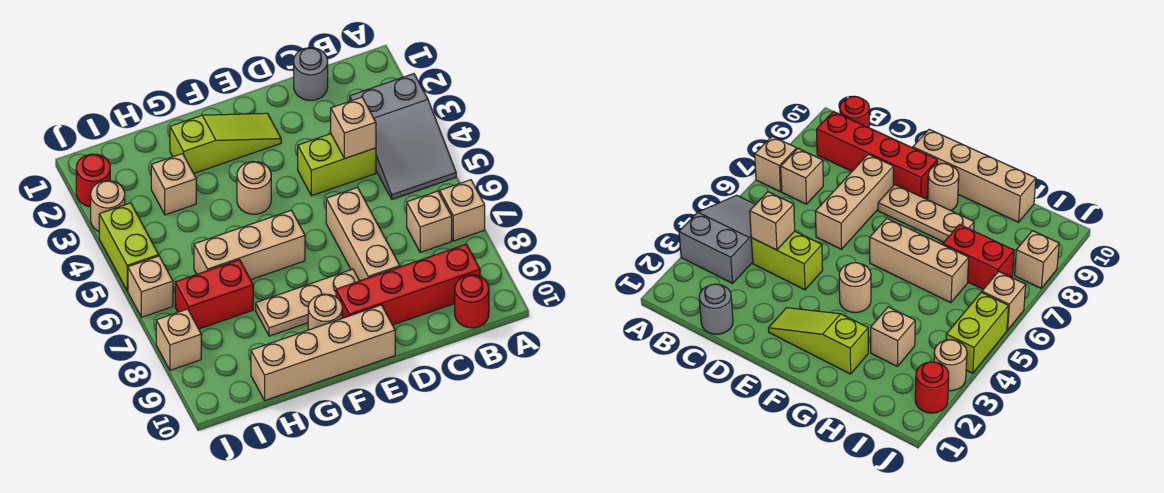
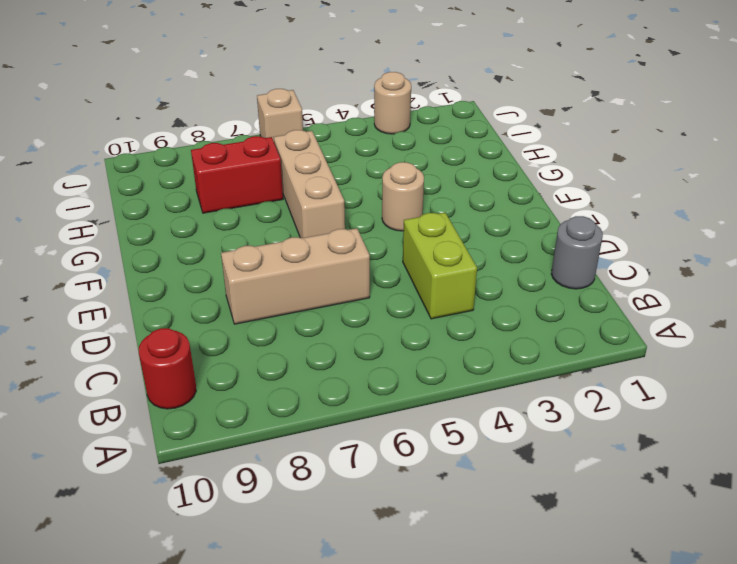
red brick H7:H8 level 1 -> red brick H7:I7 level 1
none -> grey slope A3:B5 level 1 top 3
none -> tan brick A7 level 1
none -> tan brick B7 level 1

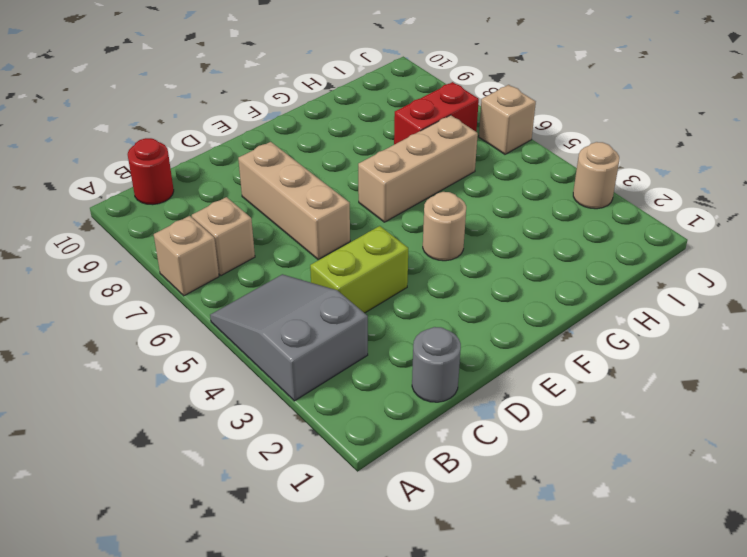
none -> red brick B9:E9 level 1
none -> lime slope E2:G2 level 1 top G
none -> tan plate E8:G8 level 1

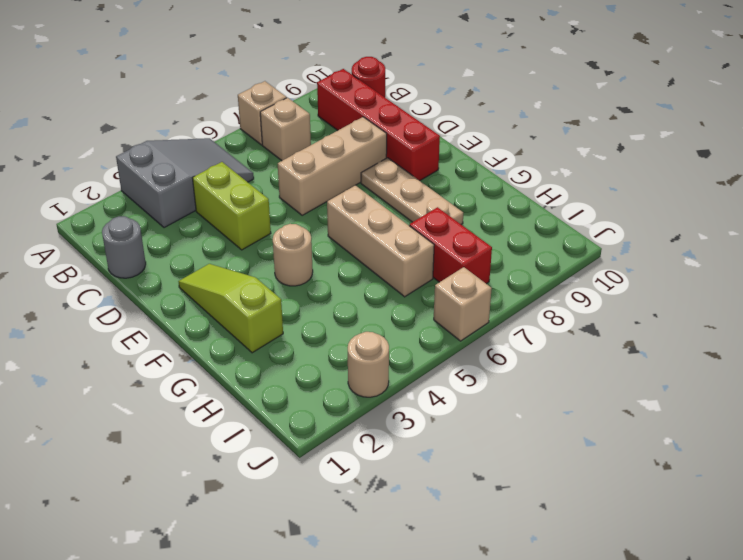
none -> tan brick E10:H10 level 1
none -> tan round brick F9 level 1
none -> tan brick H3 level 1

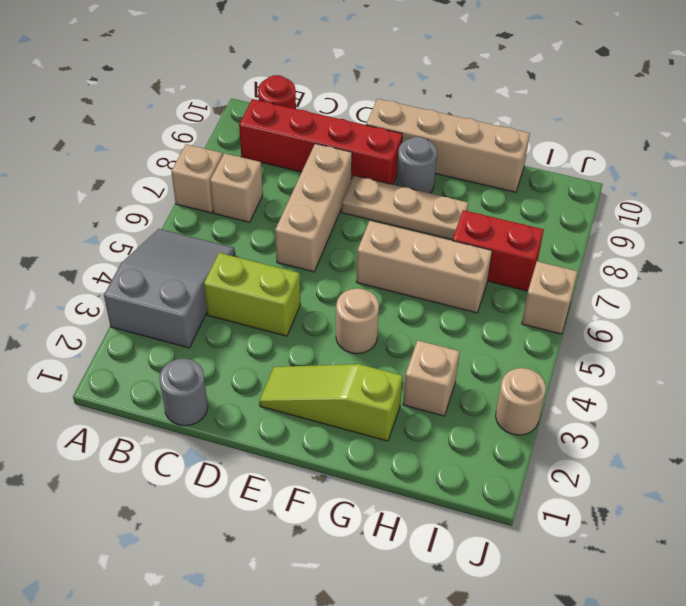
grey round brick F9 level 1 -> tan round brick F9 level 1
none -> red round brick J2 level 1
none -> lime brick J4:J5 level 1
none -> tan brick J8 level 1

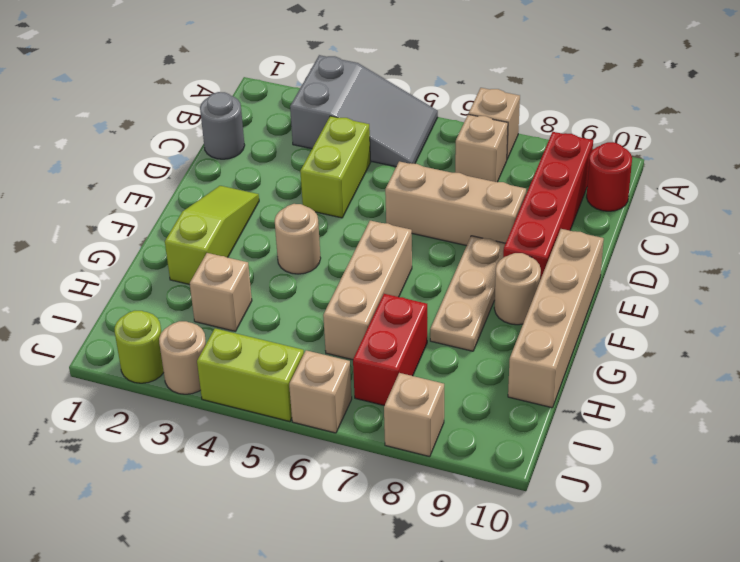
lime round brick J2 level 1 -> red round brick J2 level 1
none -> tan brick C4 level 2

